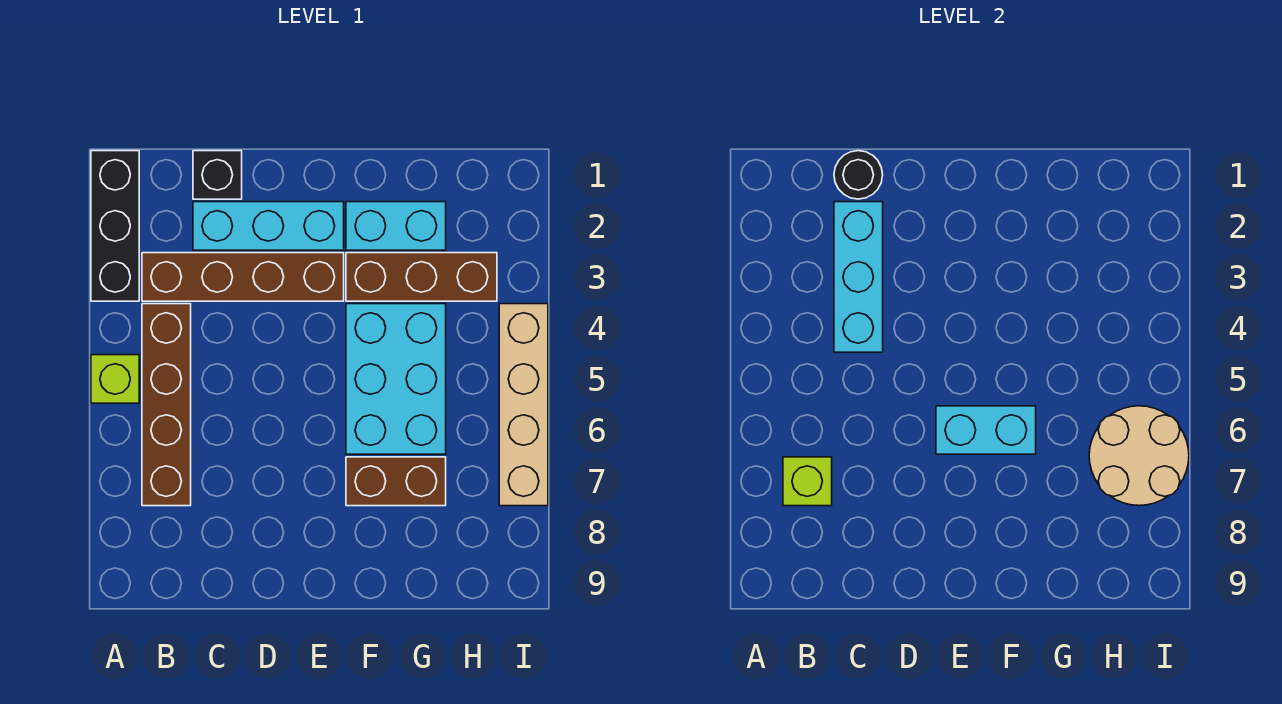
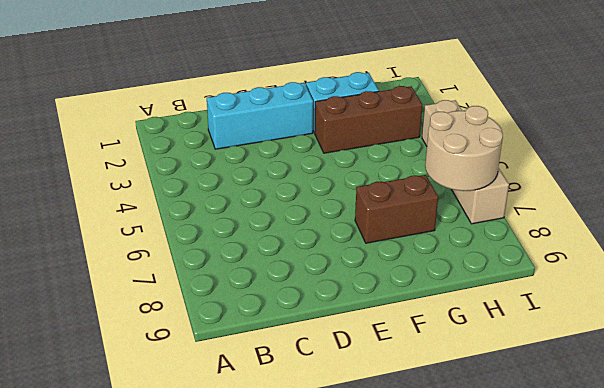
none -> black brick A1:A3 level 1
none -> lime brick A5 level 1
none -> brown brick B3:E3 level 1

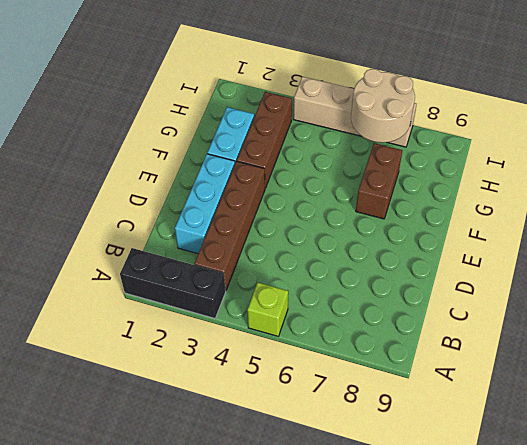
none -> brown brick B4:B7 level 1
none -> black brick C1 level 1
none -> cyan brick F4:G6 level 1

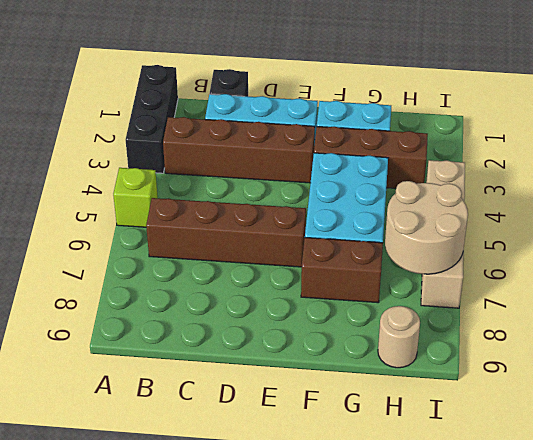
brown brick B6:E6 level 1 -> brown brick B4:B7 level 1
tan round brick H9 level 1 -> none
none -> lime brick B7 level 2
none -> black round brick C1 level 2
none -> cyan brick C2:C4 level 2

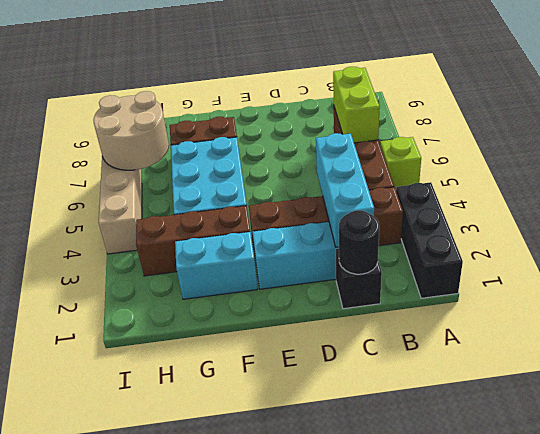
lime brick B6:B7 level 2 -> lime brick B7 level 2
none -> cyan brick E6:F6 level 2

